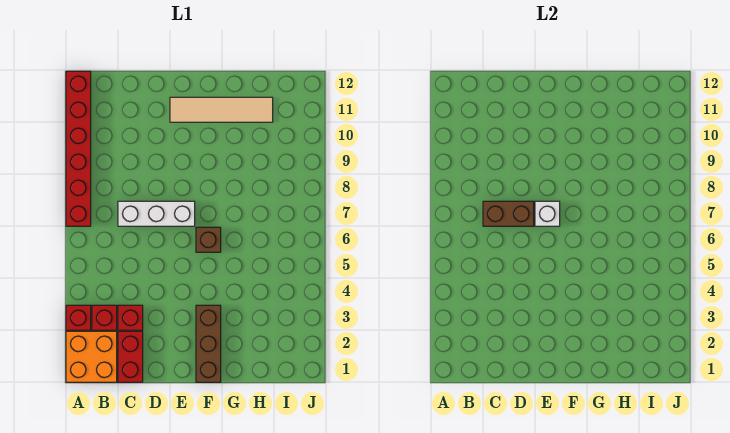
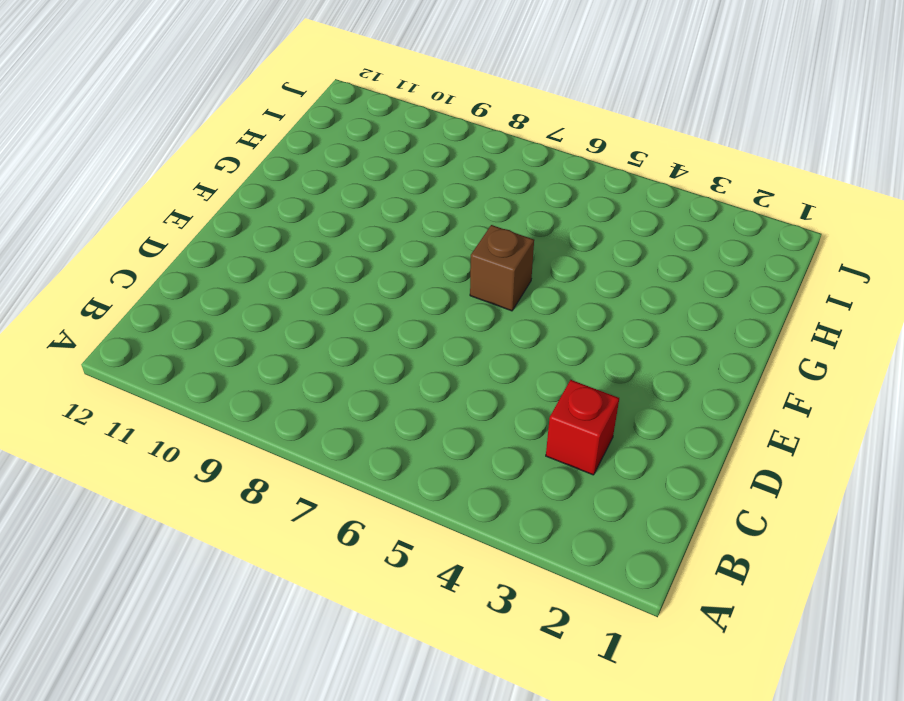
none -> orange brick A1:B2 level 1
none -> red brick A3 level 1
none -> red brick A7:A12 level 1

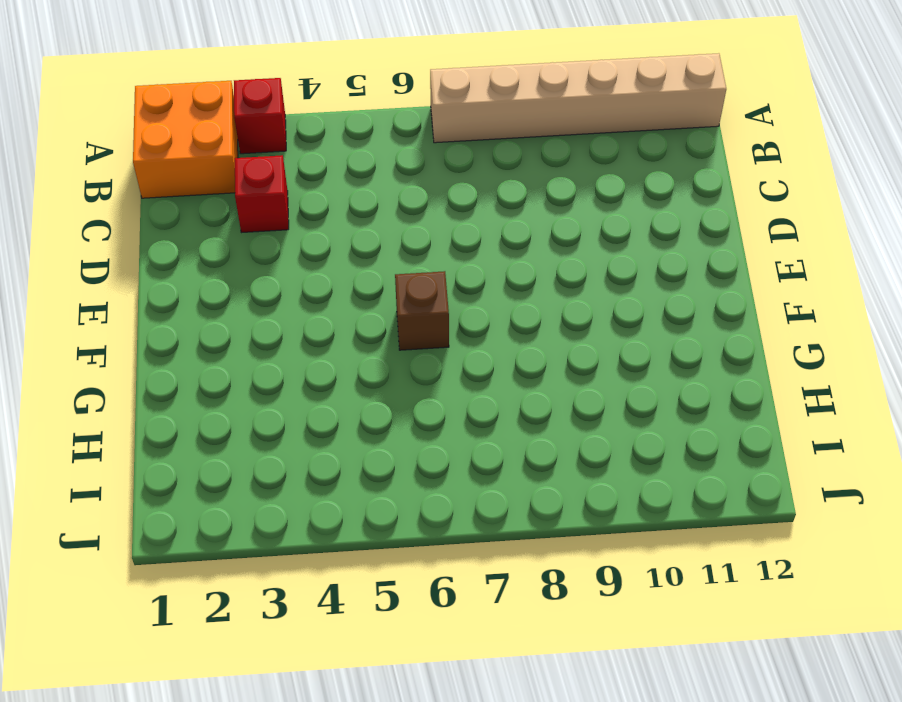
tan brick A7:A12 level 1 -> red brick A7:A12 level 1
none -> red brick B3 level 1
none -> red brick C1:C2 level 1
none -> white brick C7:E7 level 1

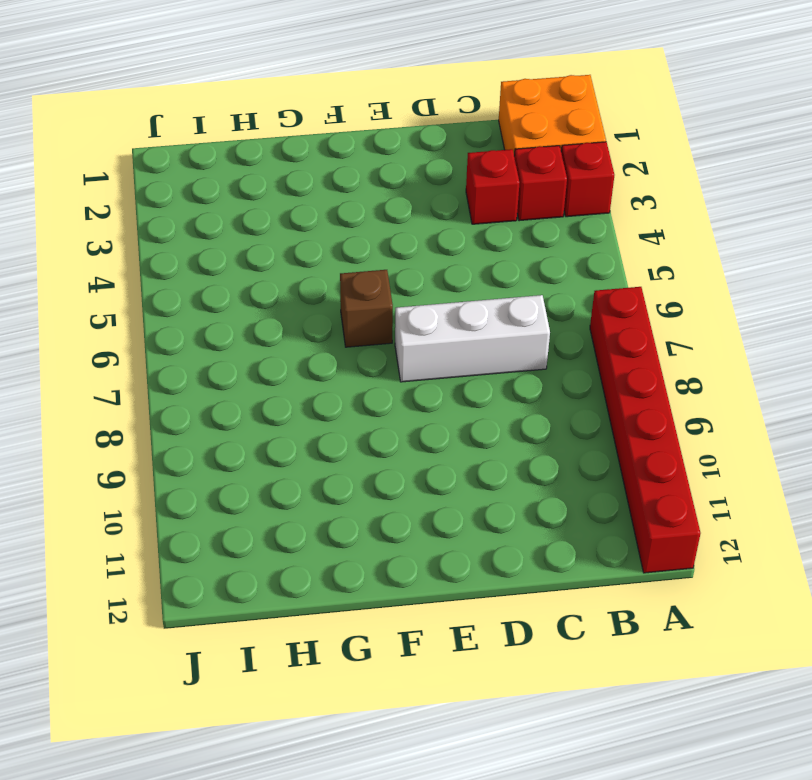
none -> red brick C1:C2 level 1
none -> tan tile E11:H11 level 1
none -> brown brick F1:F3 level 1

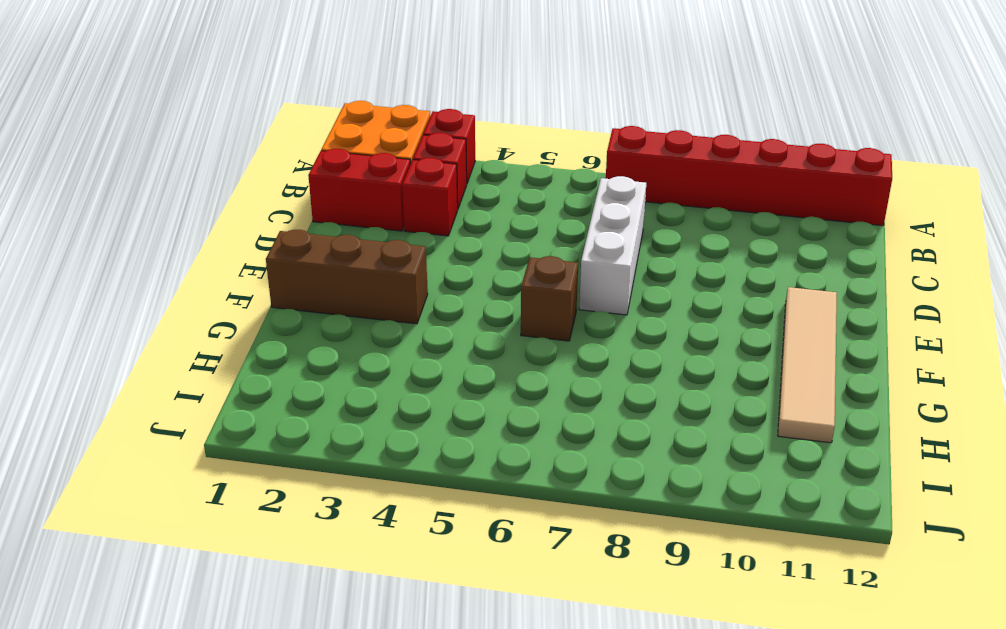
none -> brown brick C7:D7 level 2
none -> white brick E7 level 2

